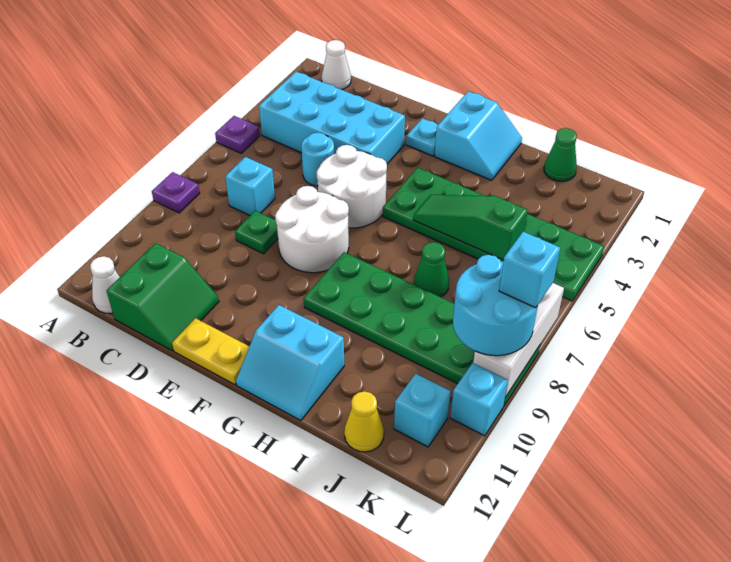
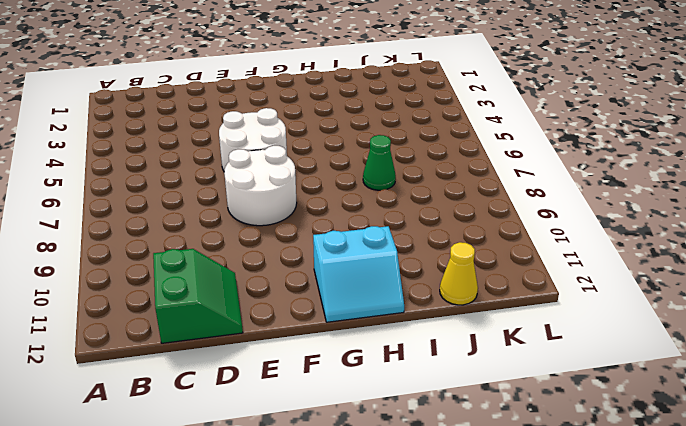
none -> purple plate A5 level 1
none -> purple plate A8 level 1
none -> white cone B1 level 1

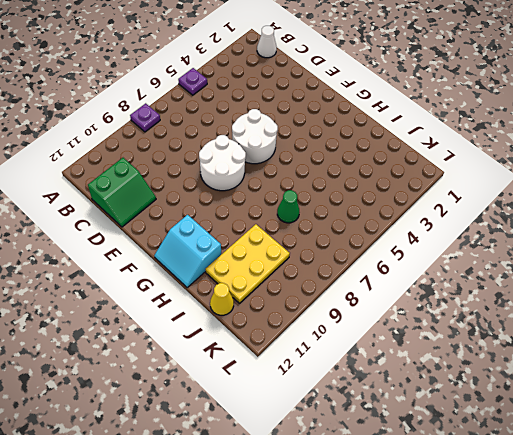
yellow plate I9:J11 level 1 -> green plate G8:L9 level 1
none -> cyan brick B3:E4 level 1
none -> white cone B12 level 1
none -> cyan brick C7 level 1

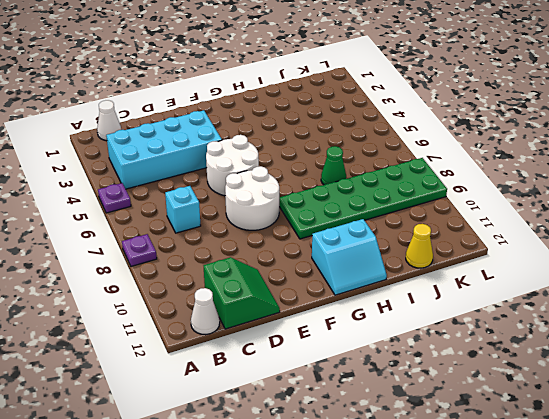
none -> cyan round brick D5 level 1
none -> green plate D8 level 1
none -> yellow plate E12:F12 level 1

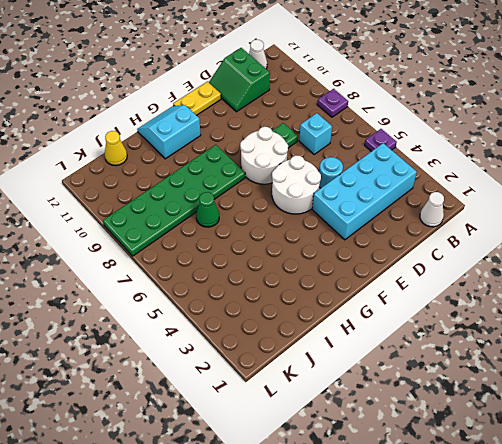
none -> cyan plate F2 level 1
none -> cyan slope G1:H2 level 1 top G
none -> green plate G4:L5 level 1

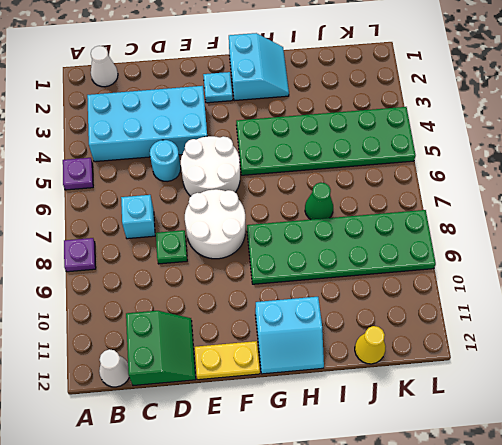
none -> green cone J1 level 1
none -> cyan brick K11 level 1
none -> cyan brick L10 level 1

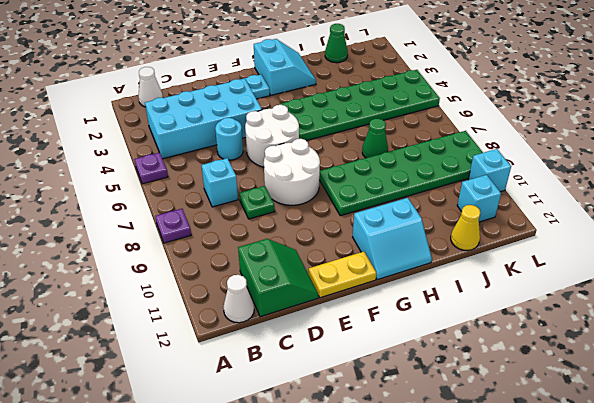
none -> green slope H5:J5 level 2 top J
none -> white brick L7:L9 level 2
none -> cyan round brick K8:L9 level 3

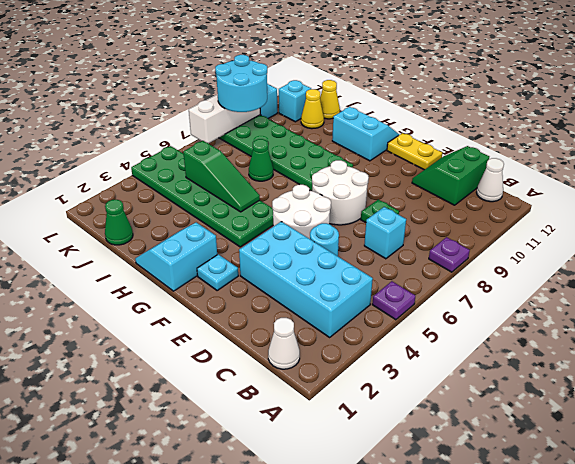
yellow cone J11 level 1 -> none
none -> cyan brick L8 level 4

